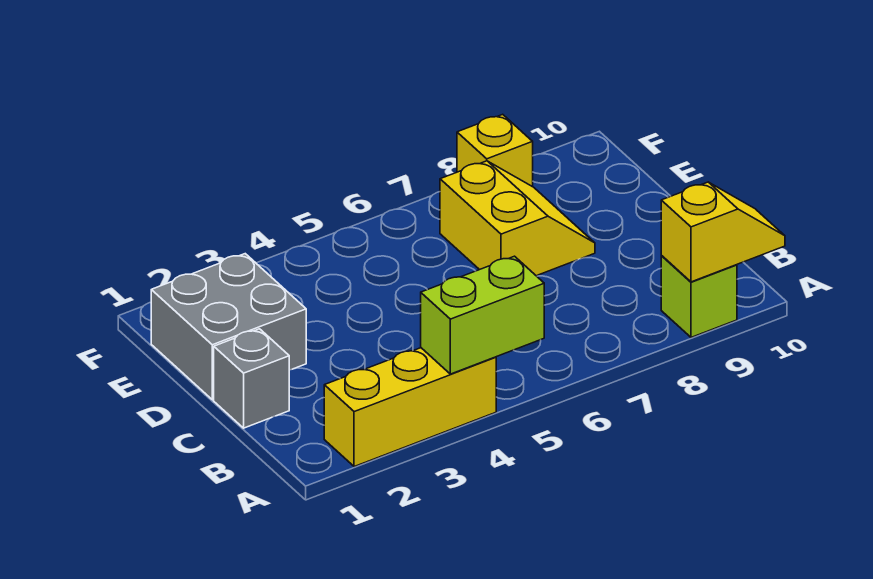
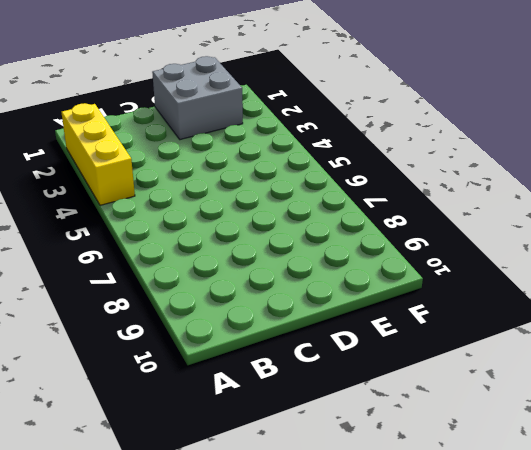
none -> lime brick A9 level 1
none -> grey brick C1 level 1

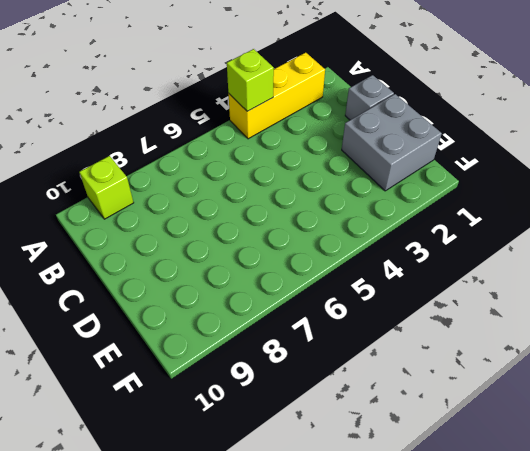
lime brick A4 level 2 -> lime brick A4:A5 level 2
none -> yellow slope D7:E8 level 1 top 7
none -> yellow brick F8 level 1

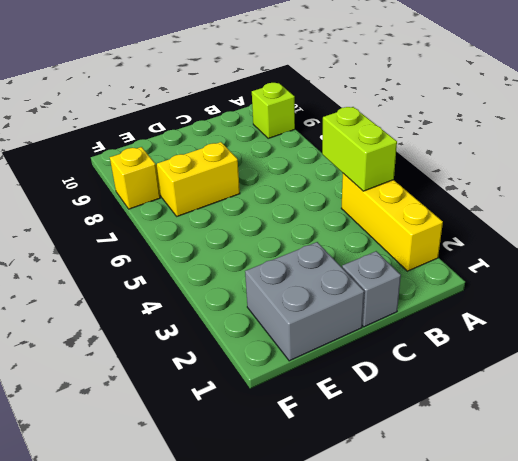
none -> yellow slope A9:A10 level 2 top 9

